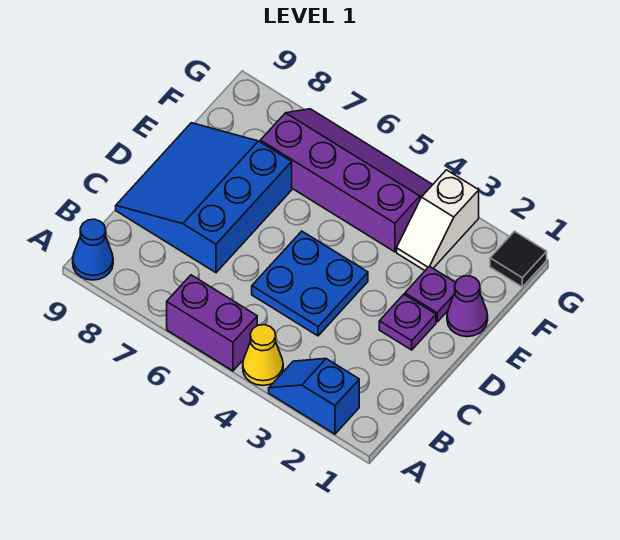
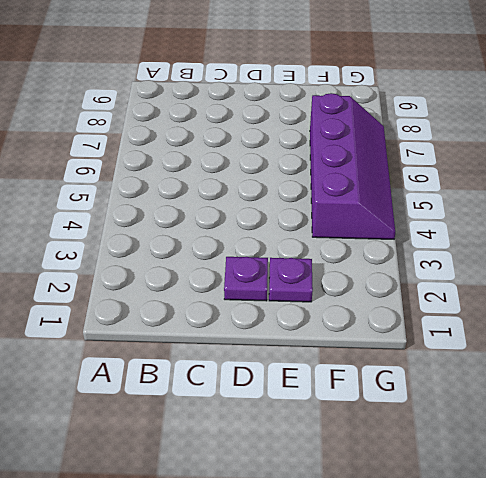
none -> blue slope A2:A3 level 1 top 2
none -> yellow cone A4 level 1
none -> purple brick A5:A6 level 1

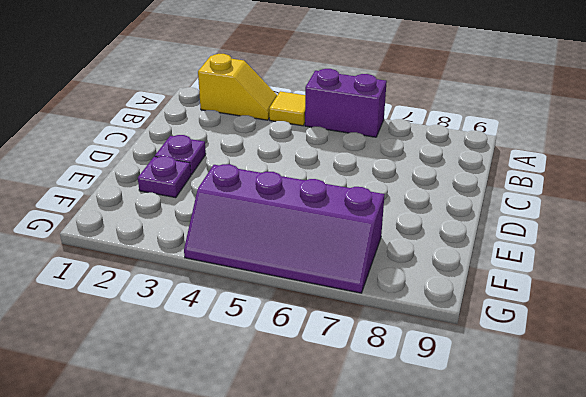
yellow slope A2:A3 level 1 top 2 -> blue slope A2:A3 level 1 top 2
yellow tile A4 level 1 -> yellow cone A4 level 1
none -> blue cone A9 level 1
none -> blue plate C4:D5 level 1
none -> blue slope C7:E9 level 1 top 7

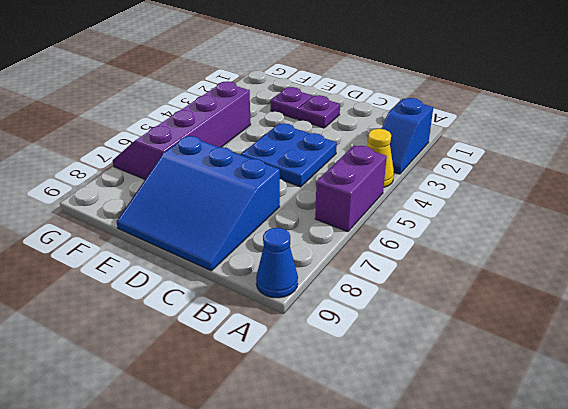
none -> purple cone E1 level 1
none -> white slope F3:G3 level 1 top G
none -> black tile G1 level 1

